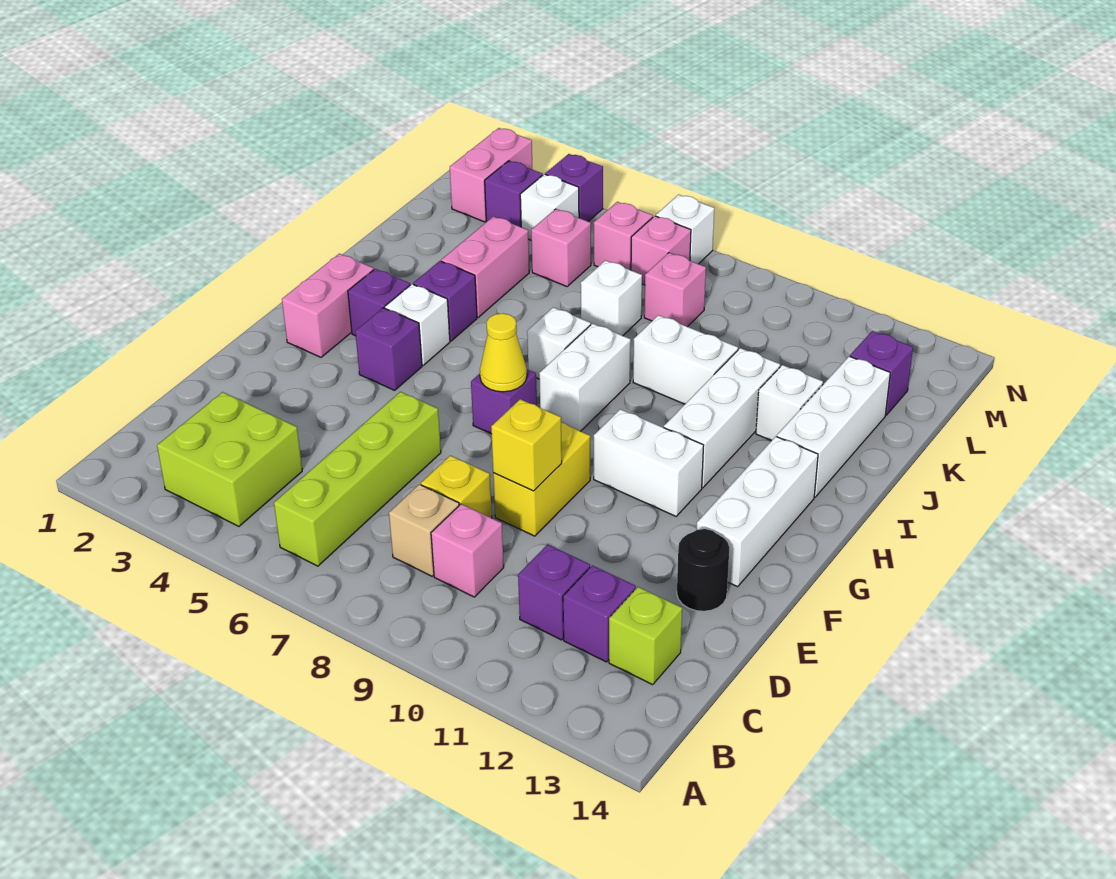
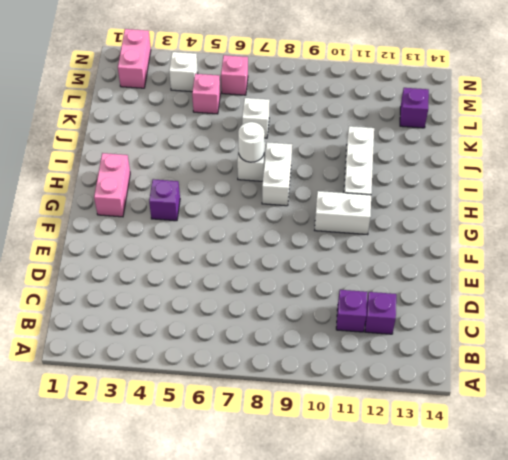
white round brick I7 level 2 -> none
none -> lime brick B3:C4 level 1
none -> lime brick B6:E6 level 1
none -> tan brick C8 level 1
none -> pink brick C9 level 1

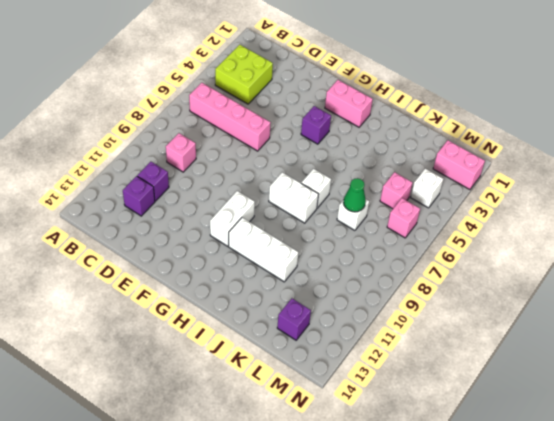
pink brick B6:E6 level 1 -> lime brick B6:E6 level 1
green cone K7 level 2 -> none
none -> tan brick C8 level 1
none -> lime brick C13 level 1
none -> yellow brick D8 level 1
none -> yellow brick E9:F9 level 1

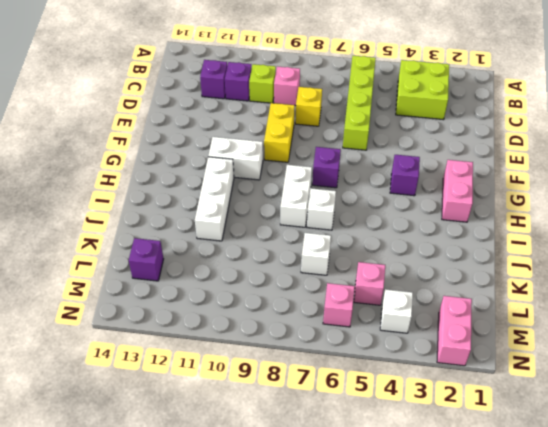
lime brick C10 level 1 -> lime brick C13 level 1
none -> tan brick C8 level 1
none -> black round brick E13 level 1
none -> white brick F13:H13 level 1
none -> purple brick H3 level 1

